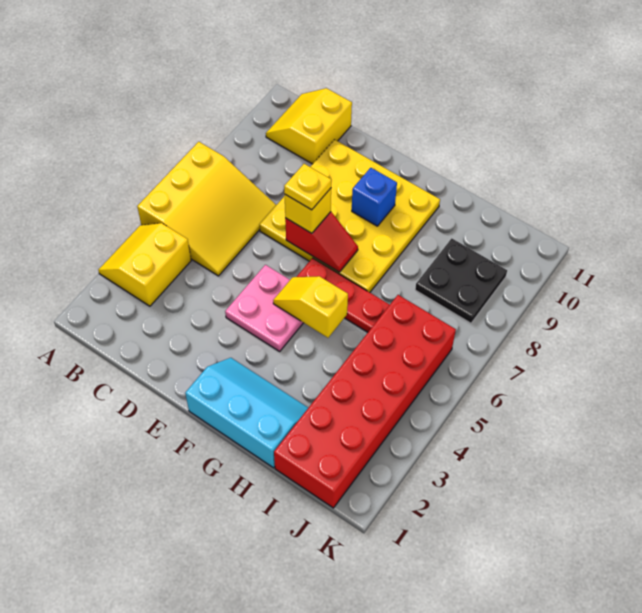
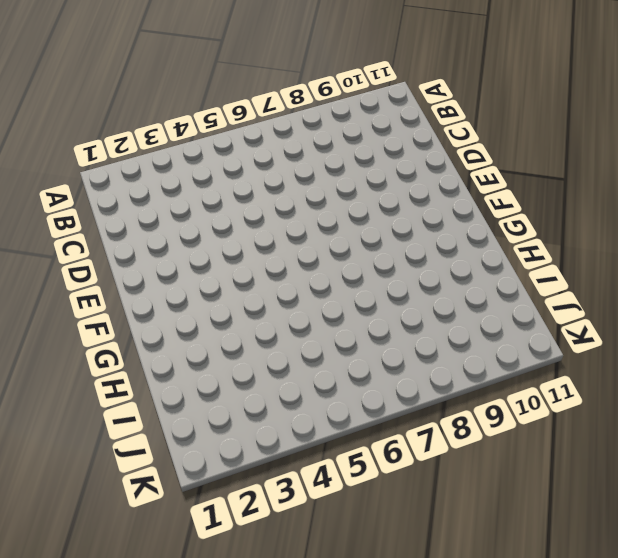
none -> yellow slope A3:B4 level 1 top B
none -> yellow slope A5:C7 level 1 top A
none -> yellow slope B10:C11 level 1 top C

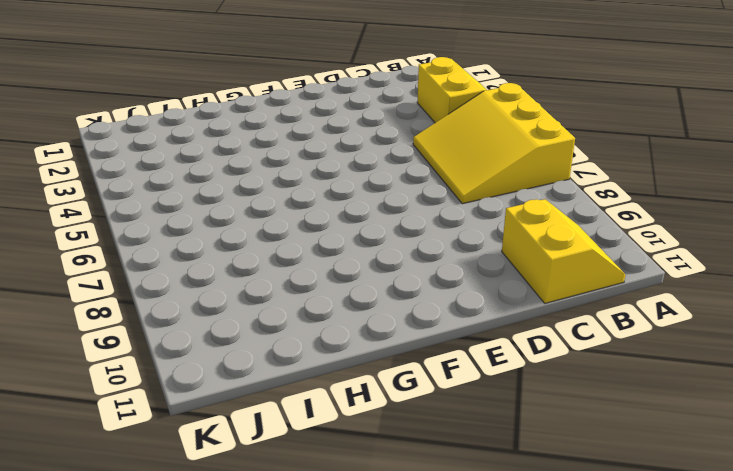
none -> yellow plate D7:G10 level 1
none -> pink plate E4:F5 level 1
none -> cyan slope F1:H2 level 1 top 1

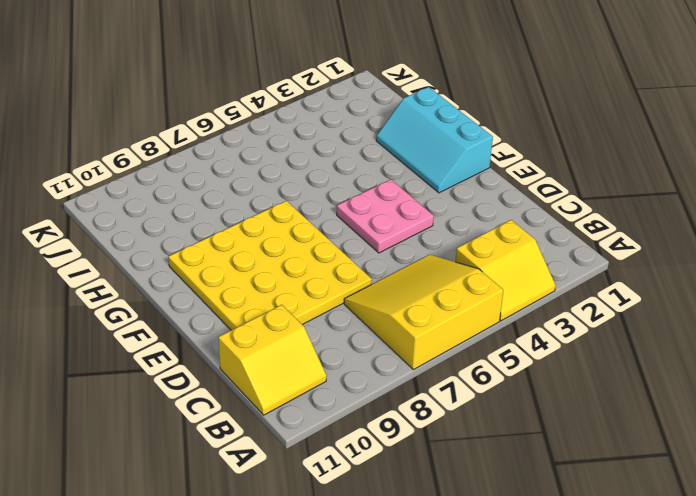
none -> red plate F6:H6 level 1
none -> red brick I1:J6 level 1
none -> black plate I8:J9 level 1

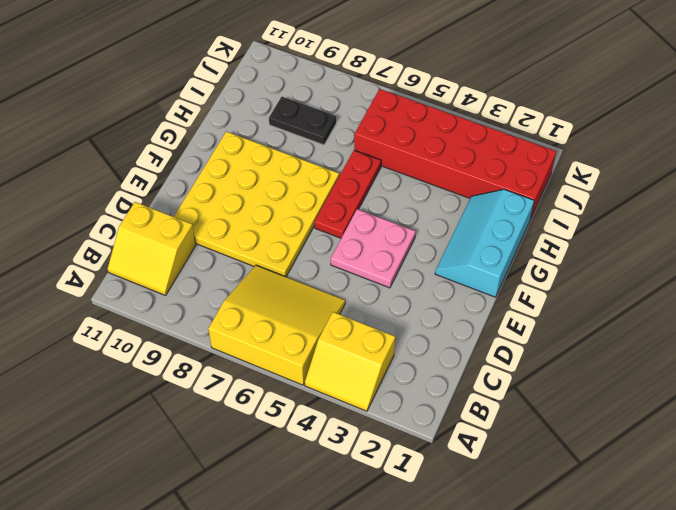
black plate I8:I9 level 1 -> black plate I8:J9 level 1
none -> red slope E7:F7 level 2 top E
none -> yellow slope F5:G5 level 2 top G
none -> blue brick F9 level 2

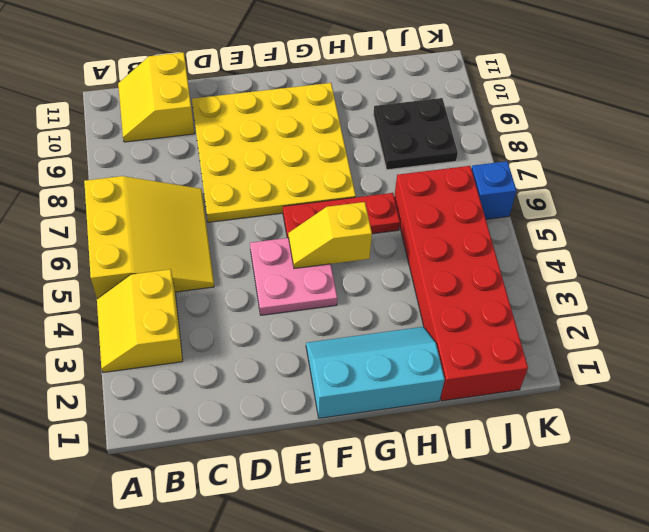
blue brick K6 level 1 -> blue brick F9 level 2
none -> red slope E7:F7 level 2 top E
none -> yellow brick E7 level 3
none -> yellow plate E7 level 4

